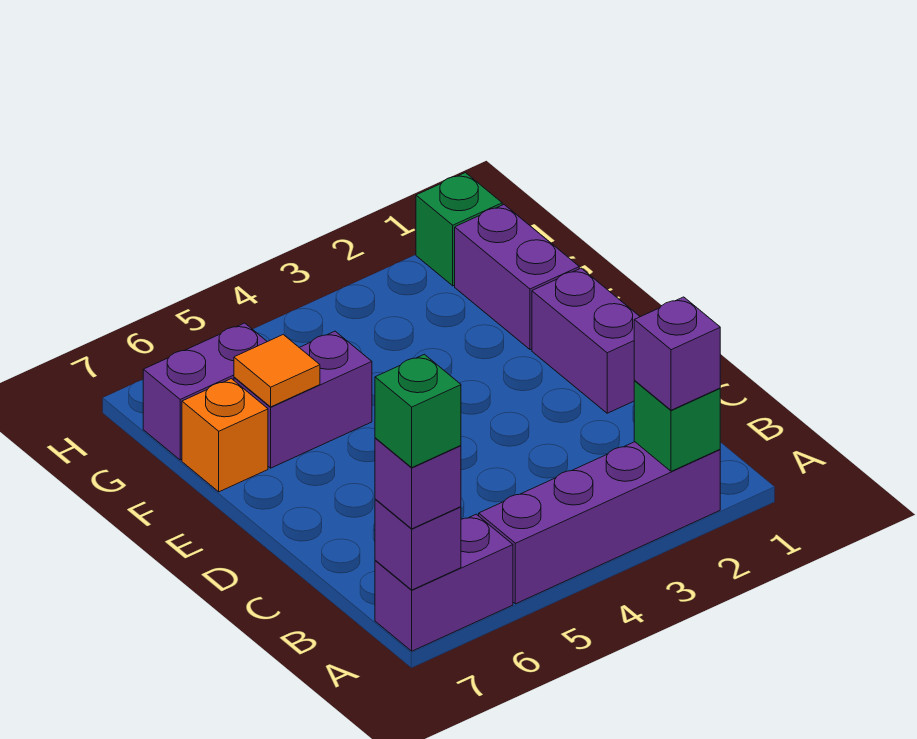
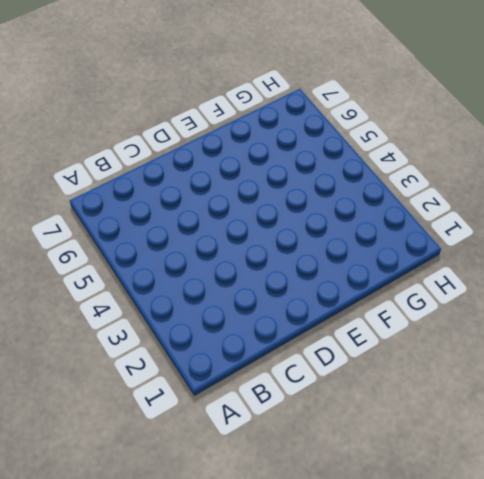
none -> purple brick A2:A5 level 1
none -> purple brick A6:A7 level 1
none -> purple brick D1:E1 level 1

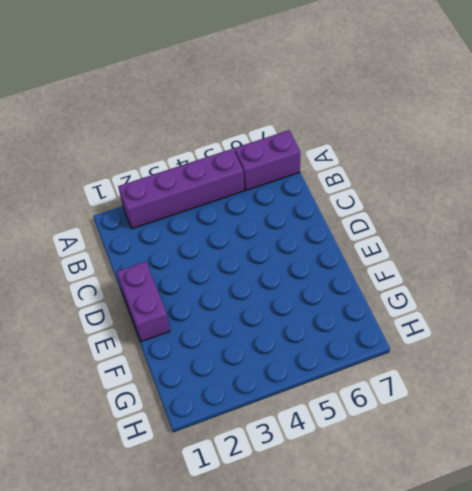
none -> purple brick F1:G1 level 1
none -> purple brick F5:F6 level 1
none -> orange brick F7 level 1

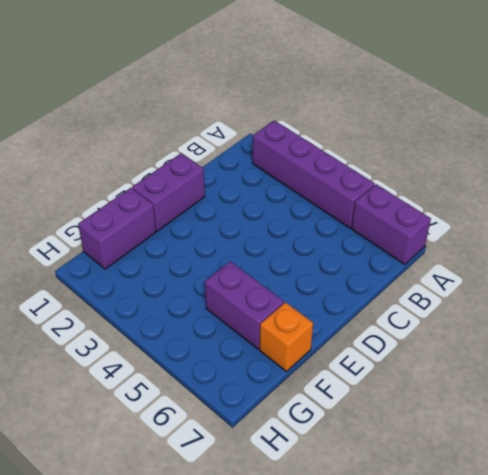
none -> purple brick G6:G7 level 1
none -> green brick H1 level 1
none -> green brick A2 level 2

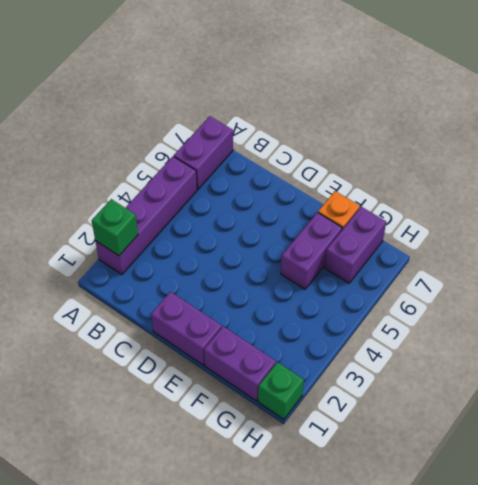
none -> purple brick A7 level 2
none -> orange tile F6 level 2
none -> purple brick A2 level 3

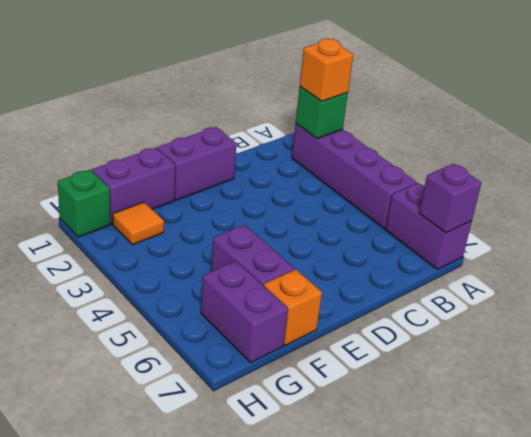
orange brick A2 level 3 -> purple brick A2 level 3
orange tile G2 level 1 -> orange tile F6 level 2
none -> purple brick A7 level 3
none -> green brick A7 level 4

